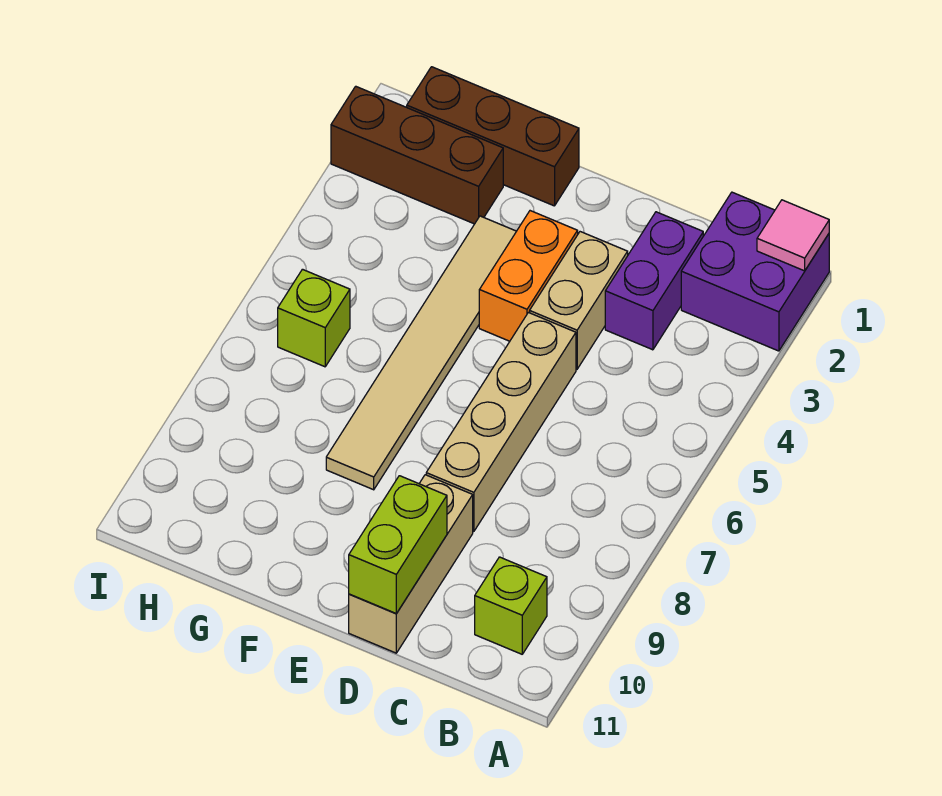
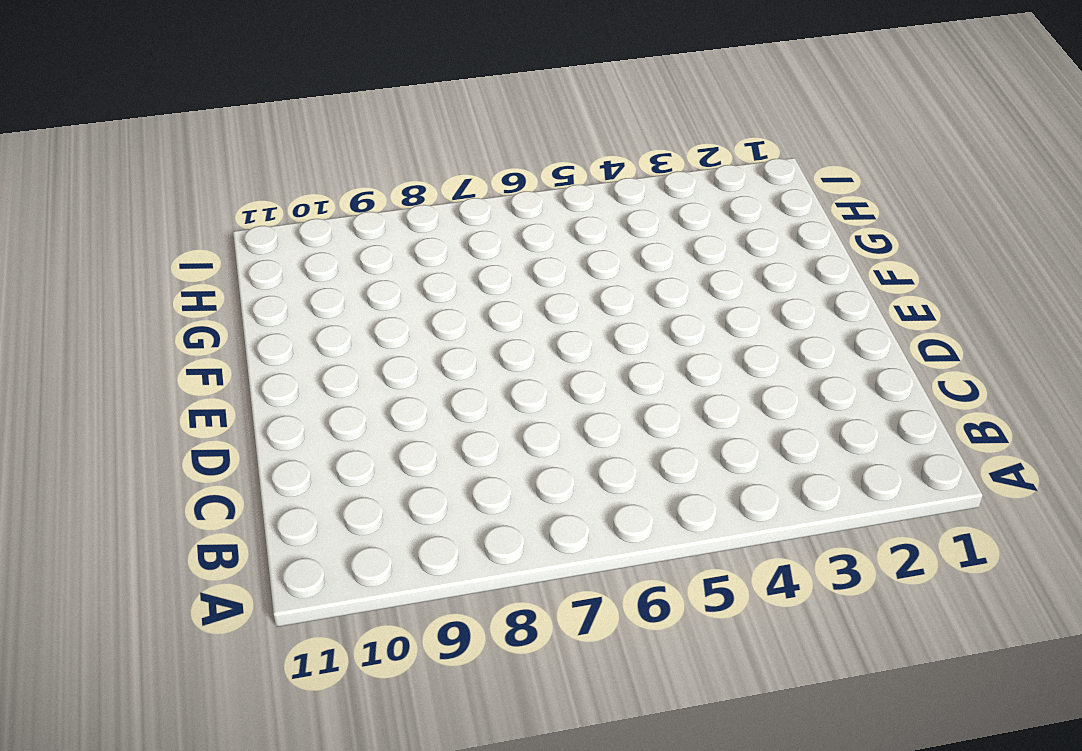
none -> purple brick A1:B2 level 1
none -> lime brick B10 level 1
none -> purple brick C2:C3 level 1

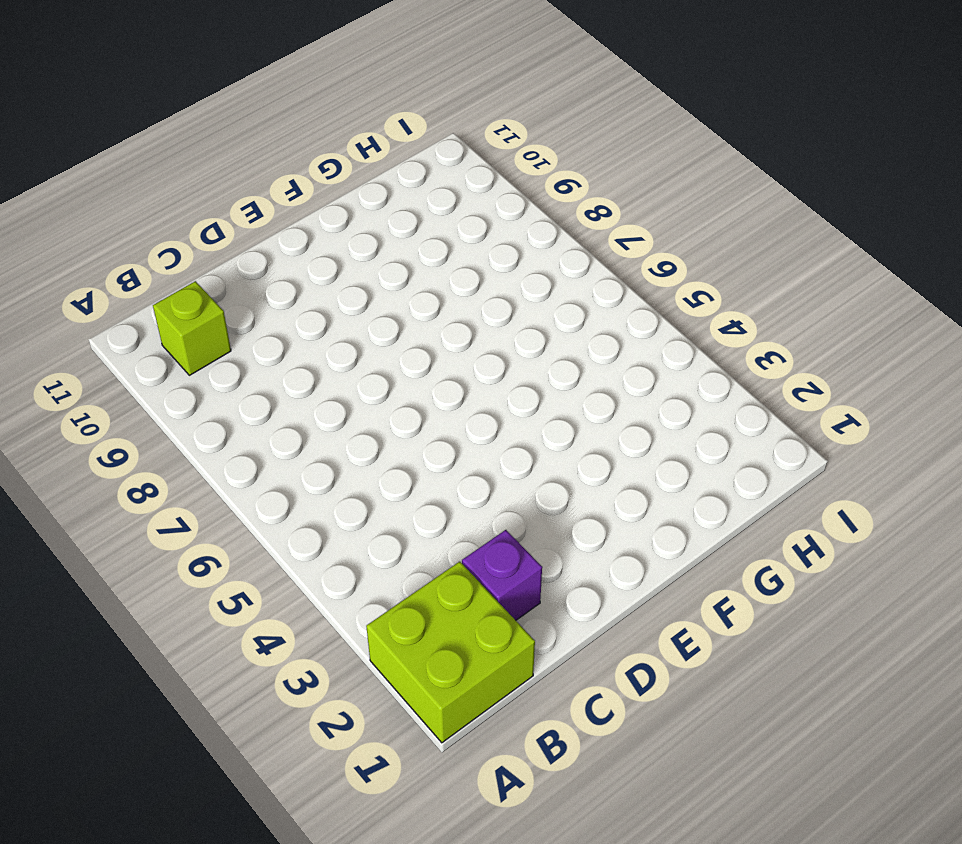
lime brick A1:B2 level 1 -> purple brick A1:B2 level 1
purple brick C2 level 1 -> purple brick C2:C3 level 1
none -> tan brick D3:D4 level 1
none -> tan brick D5:D8 level 1
none -> tan brick D9:D11 level 1

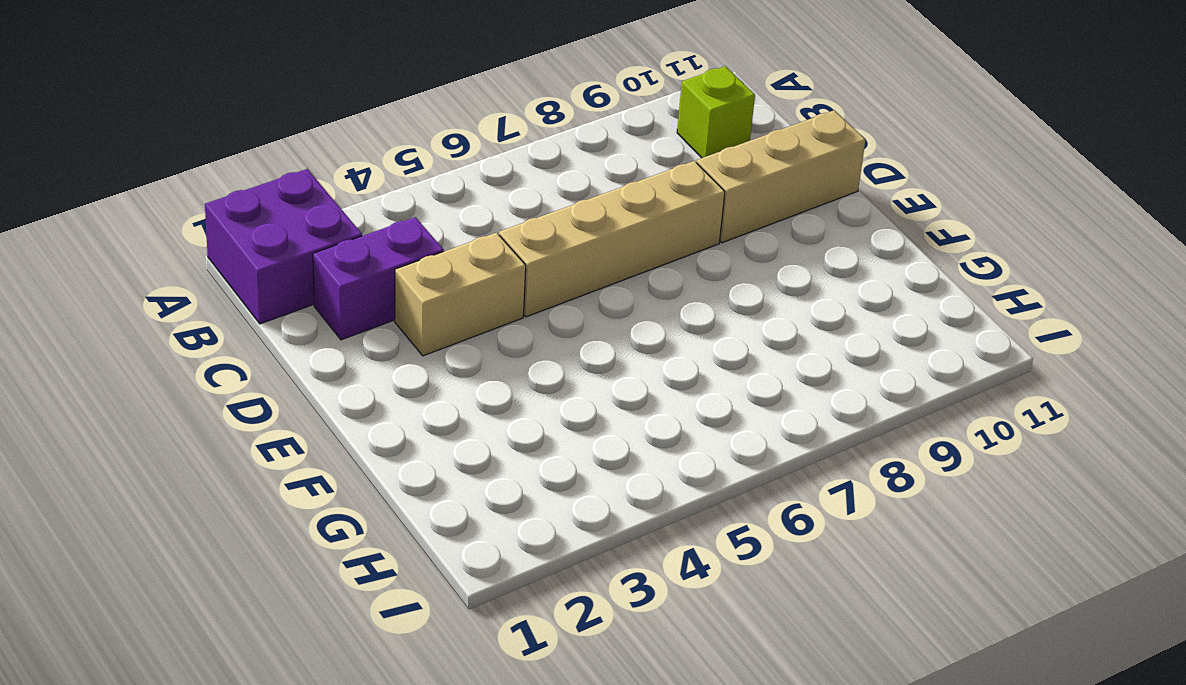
none -> orange brick E3:E4 level 1
none -> brown brick F1:H1 level 1
none -> tan tile F3:F8 level 1

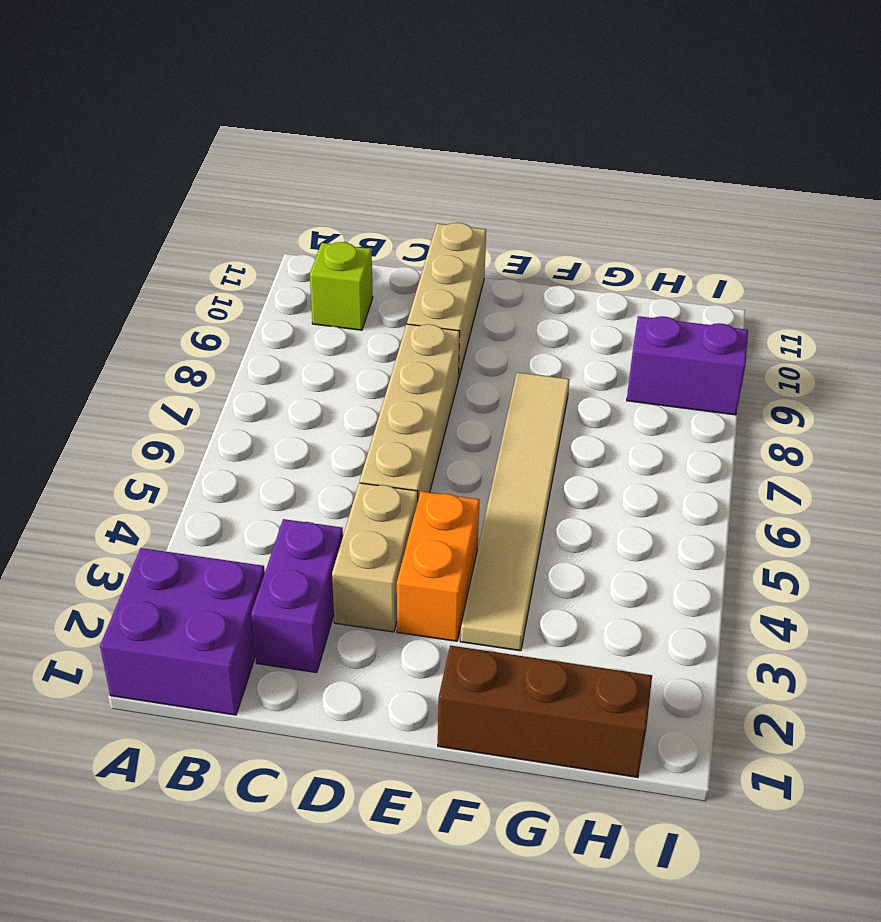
purple brick H9:I9 level 1 -> none
none -> brown brick G2:I2 level 1
none -> lime brick H6 level 1
none -> pink tile A1 level 2

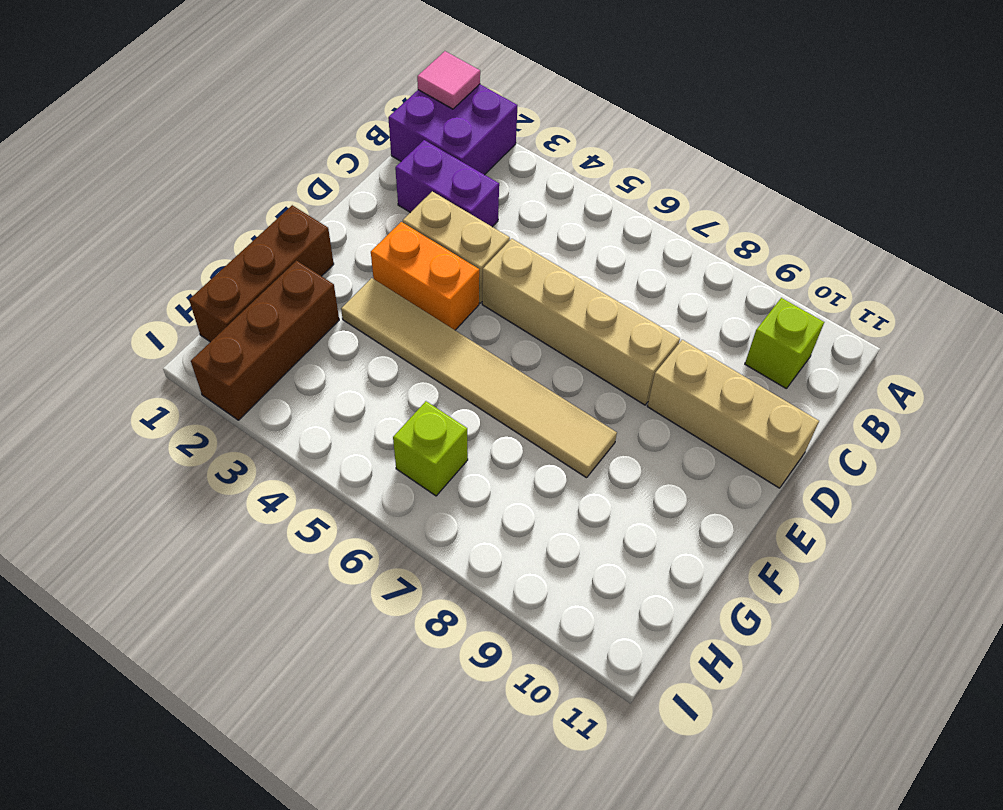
none -> lime brick D10:D11 level 2

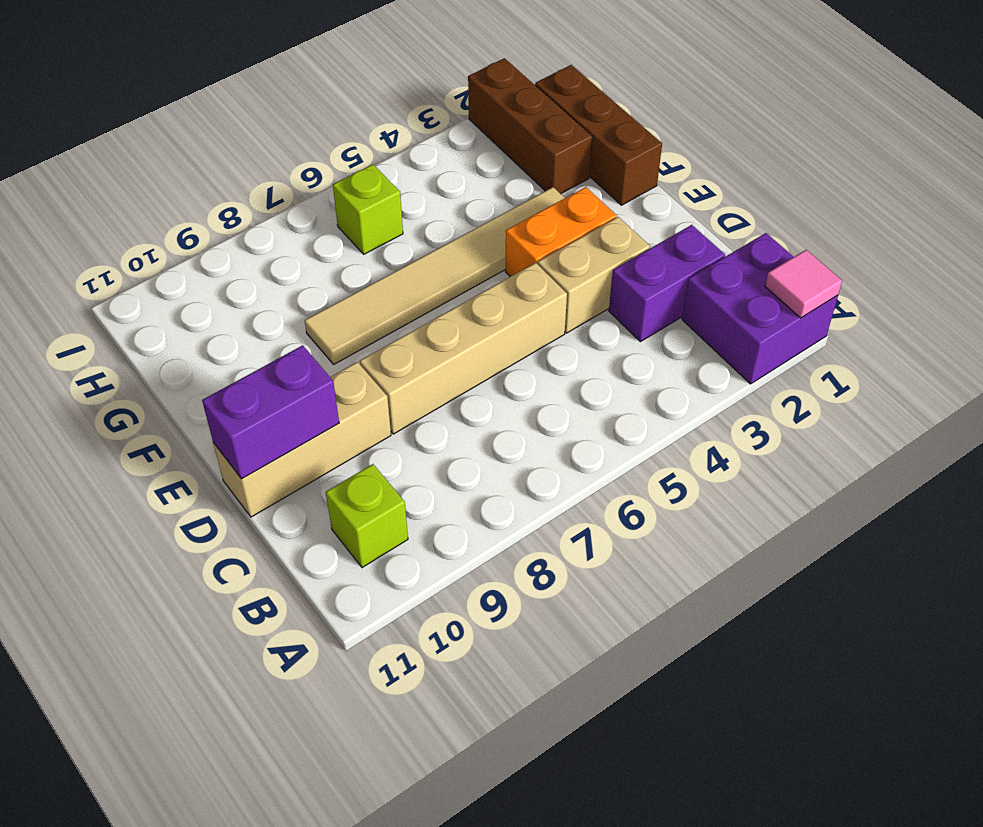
purple brick D10:D11 level 2 -> lime brick D10:D11 level 2

